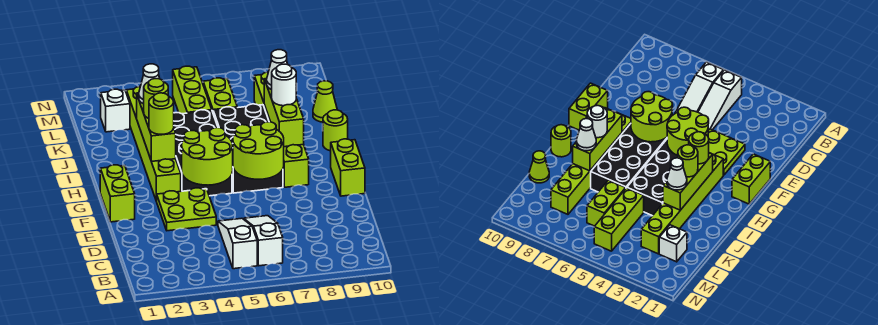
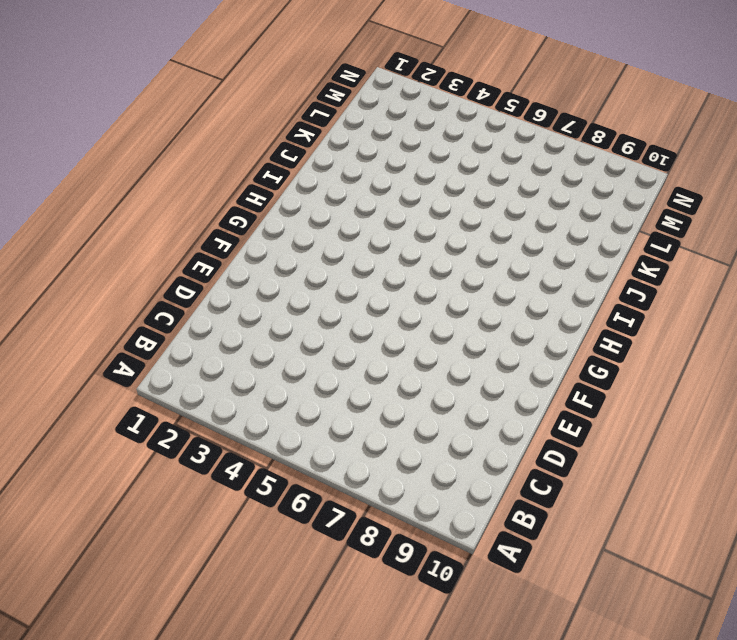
none -> white slope B5:D5 level 1 top B
none -> white slope B6:D6 level 1 top B
none -> lime plate E3:F4 level 1

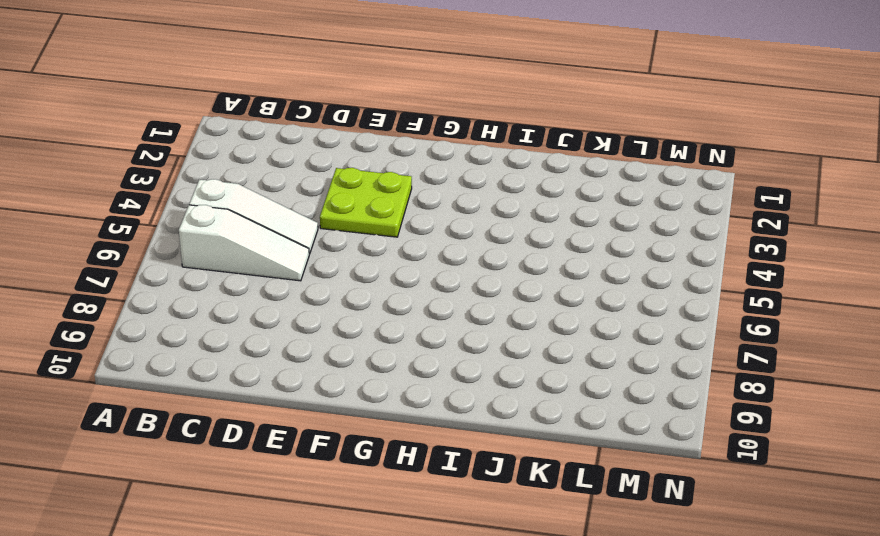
none -> lime brick F1:G1 level 1
none -> lime brick F10:G10 level 1
none -> lime brick G3:L3 level 1

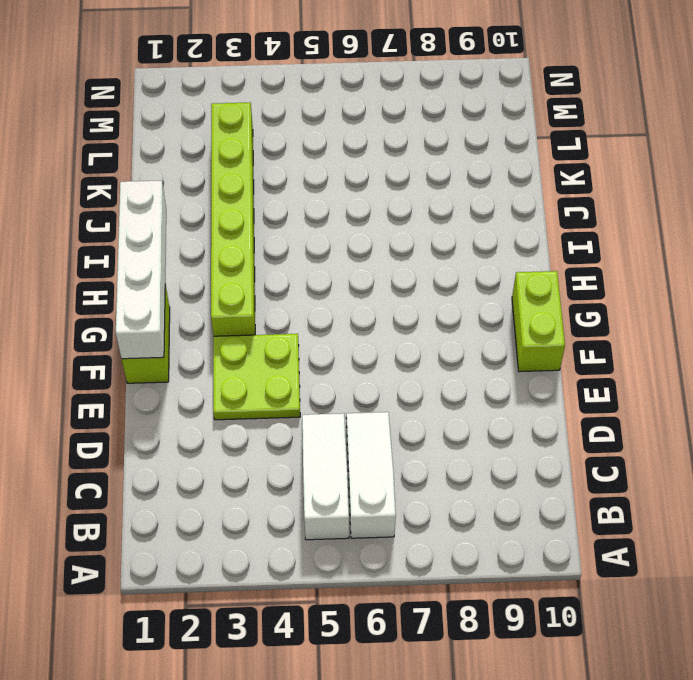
white brick F1:I1 level 2 -> none
none -> black brick G4:J5 level 1
none -> black brick G6:J7 level 1
none -> lime brick G8:L8 level 1

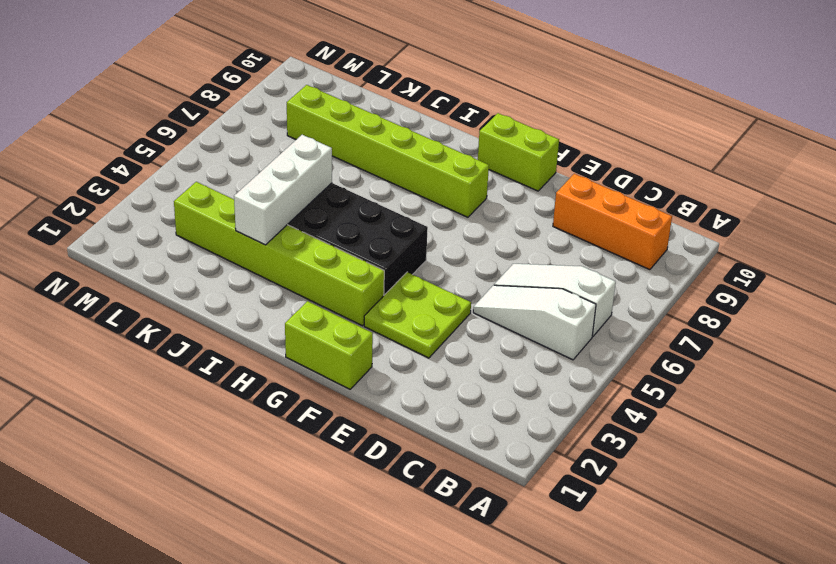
orange brick B9:D9 level 1 -> none
white brick J3:J5 level 2 -> lime brick H3:J3 level 2
none -> black brick G6:J7 level 1
none -> lime round brick I10 level 1
none -> lime brick K5:M5 level 1

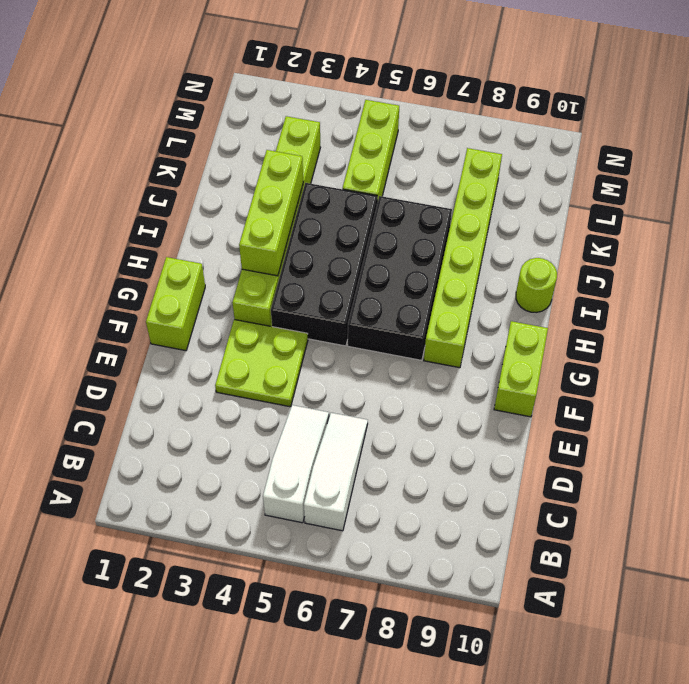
none -> lime brick K6:L6 level 1
none -> lime cone K10 level 1
none -> white brick L2 level 1

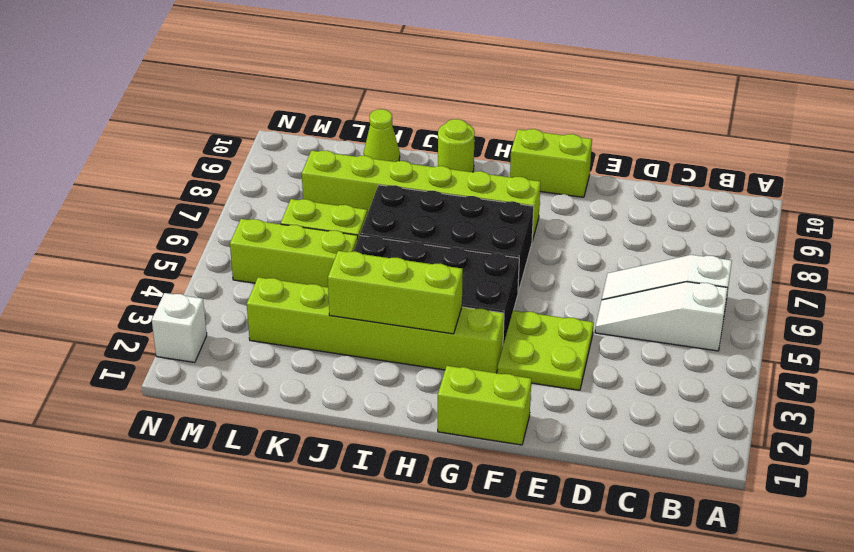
white brick N2 level 1 -> white brick L2 level 1
none -> lime round brick F4:G5 level 2
none -> lime round brick F6:G7 level 2
none -> lime brick H8:J8 level 2

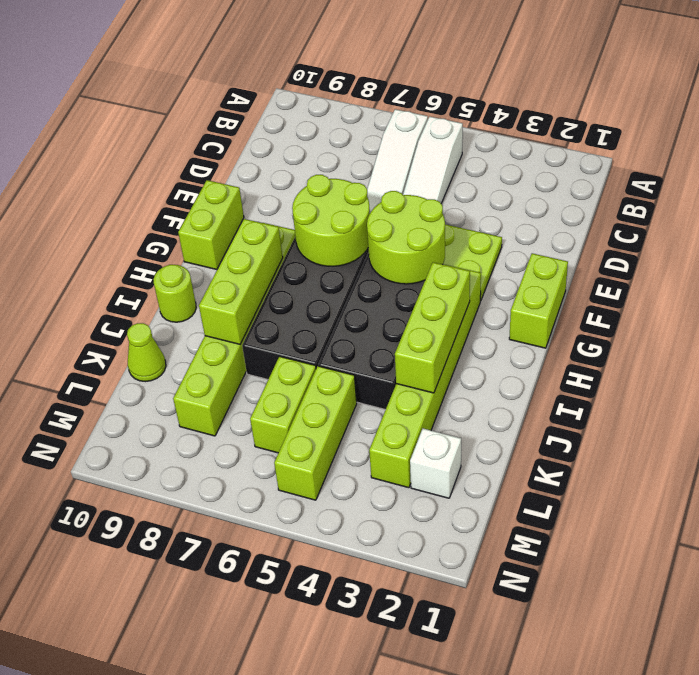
none -> lime round brick H3 level 3
none -> lime round brick I3 level 3
none -> white round brick I8 level 3

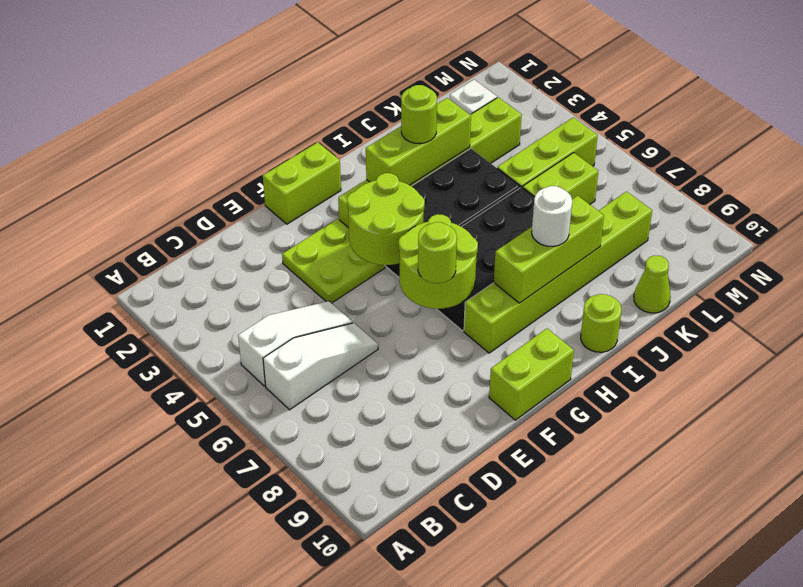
lime round brick F7 level 3 -> lime round brick H3 level 3
none -> white cone J3 level 3
none -> white cone J8 level 3

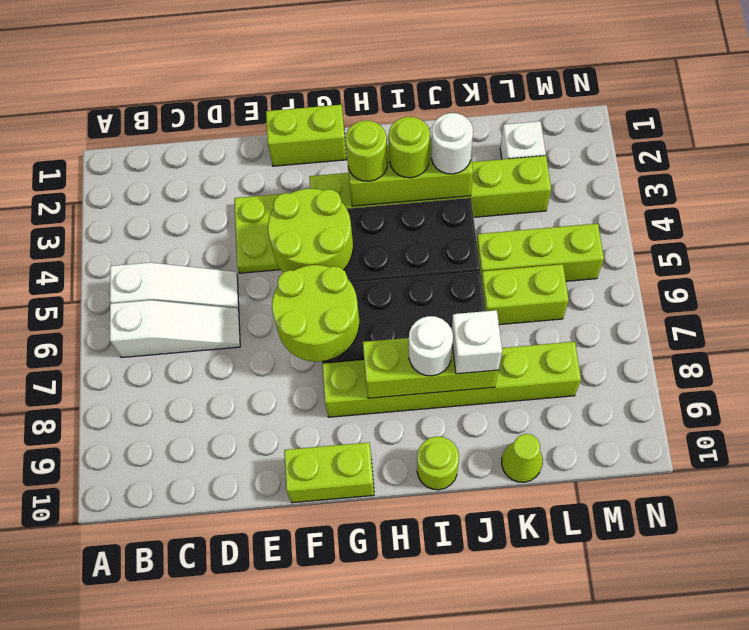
white round brick J3 level 3 -> white cone J3 level 3
white brick J8 level 3 -> white cone J8 level 3

